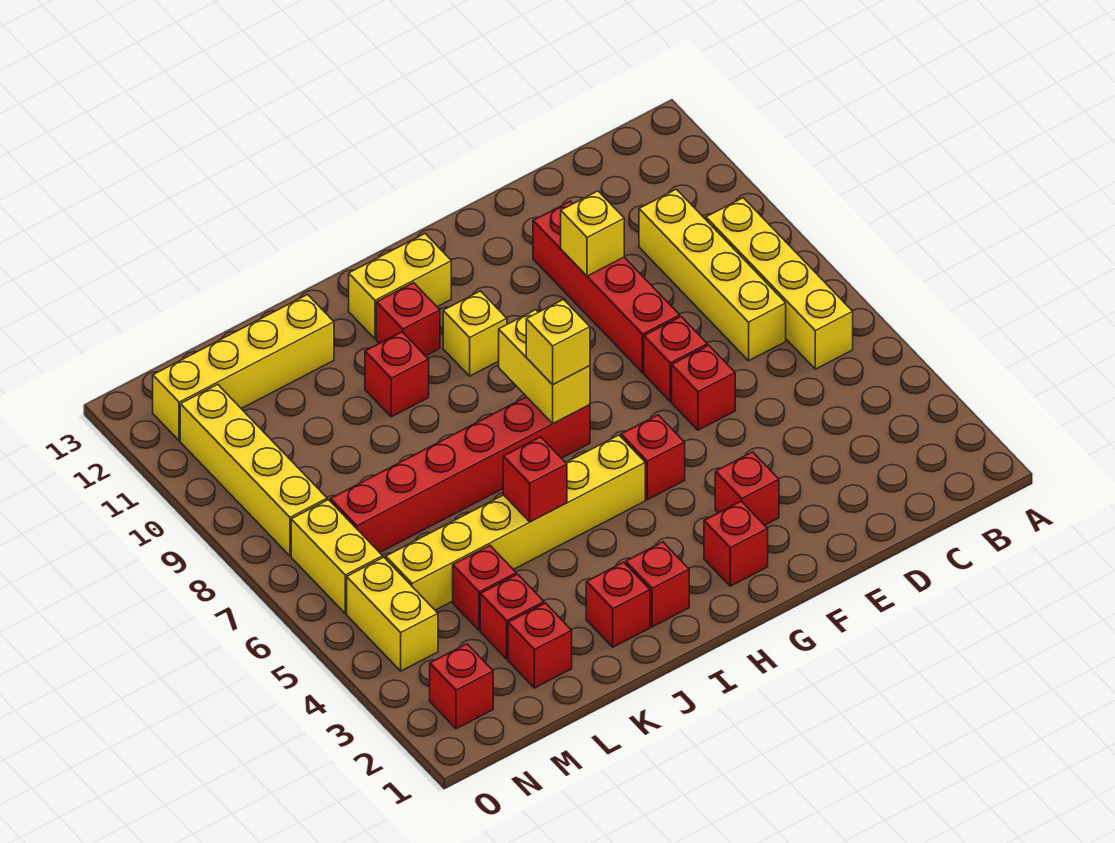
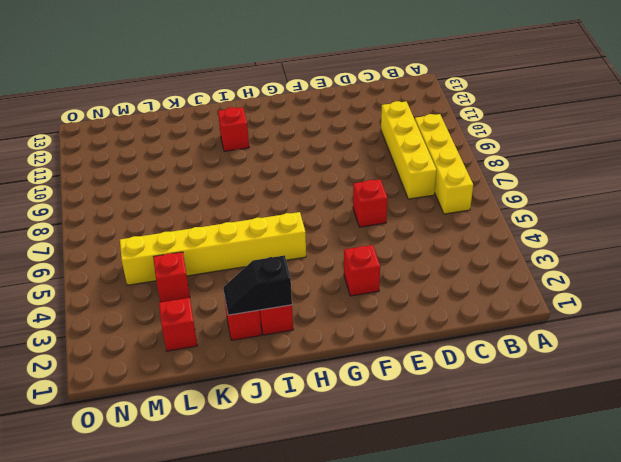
black slope I2:J2 level 2 top I -> none
none -> red brick E7 level 1
none -> red brick E8:E11 level 1
none -> red brick G2 level 1

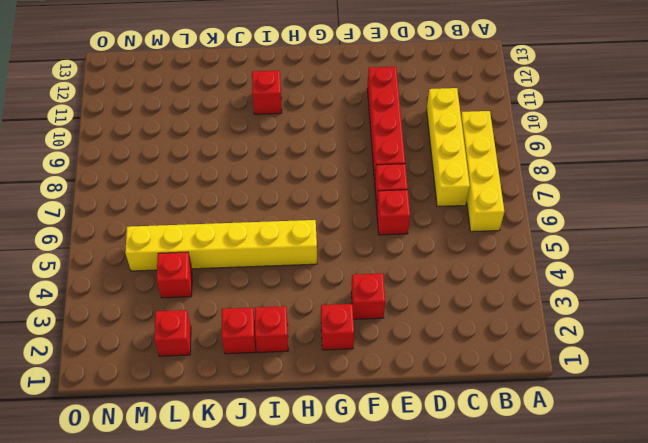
none -> red brick G5 level 1
none -> red brick H7:M7 level 1
none -> yellow brick H10 level 1

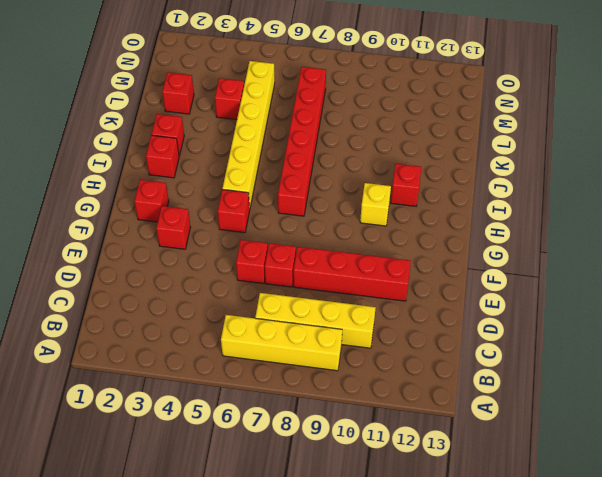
none -> yellow brick H12:I12 level 1
none -> red brick J10 level 1
none -> yellow brick K12:N12 level 1

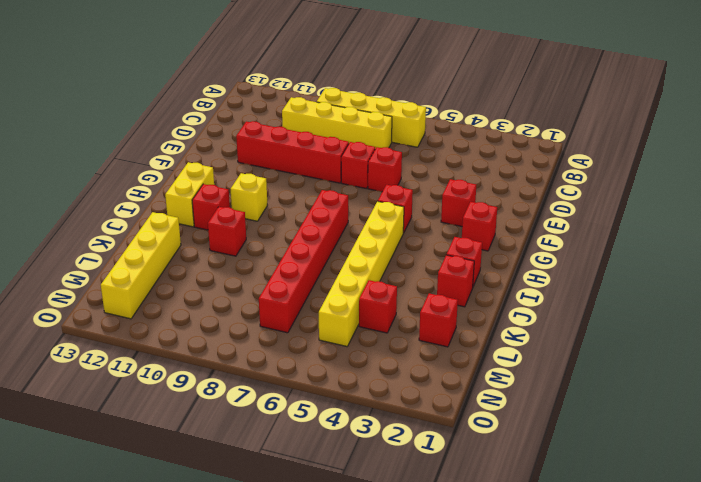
none -> red brick L3 level 1
none -> red brick N2 level 1
none -> yellow brick N4:N5 level 1

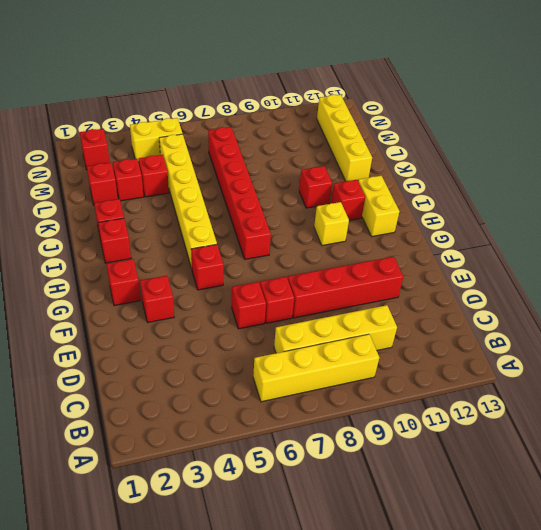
none -> yellow brick N6:N7 level 1
none -> yellow brick N8:N11 level 1
none -> yellow brick E10 level 2

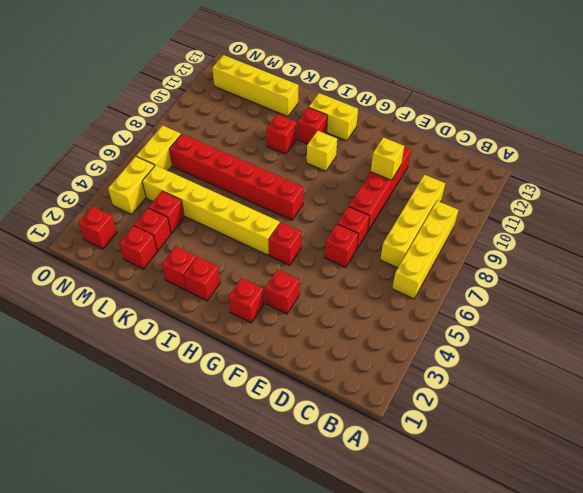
none -> yellow brick N8:N11 level 1
none -> yellow brick H7:H8 level 2
none -> red brick J5 level 2

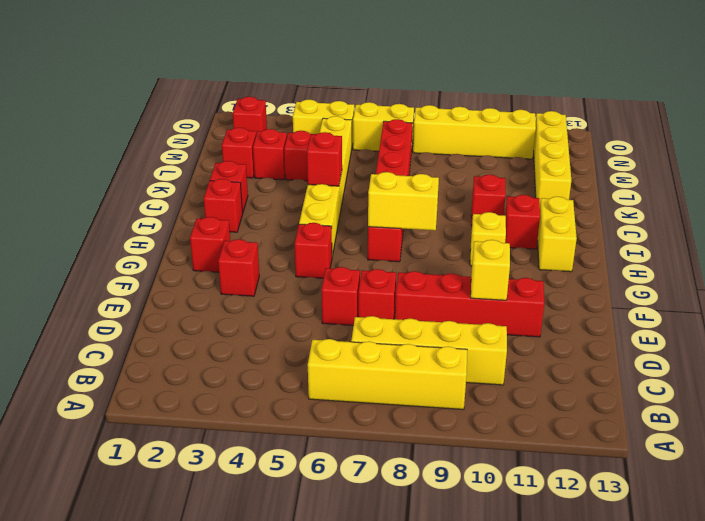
none -> yellow brick H7 level 3

